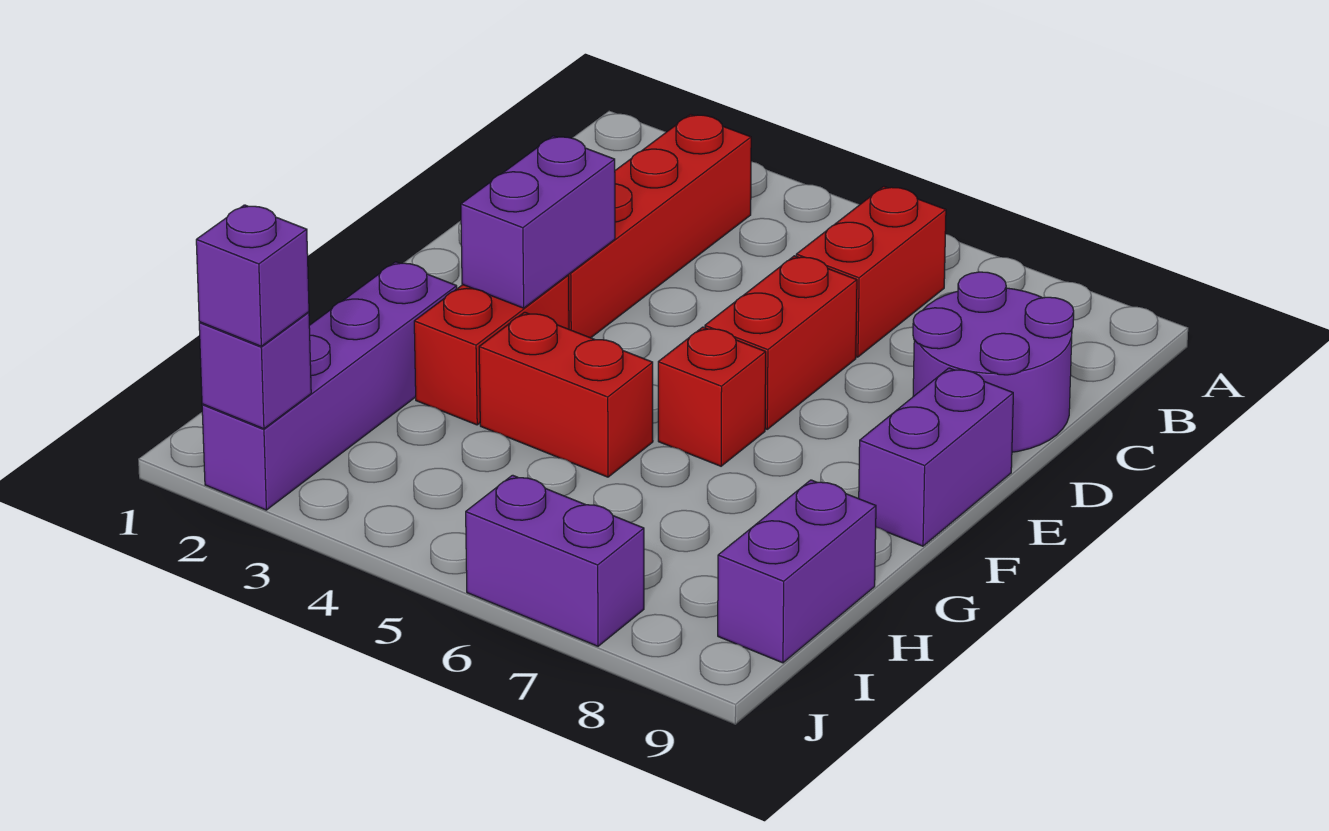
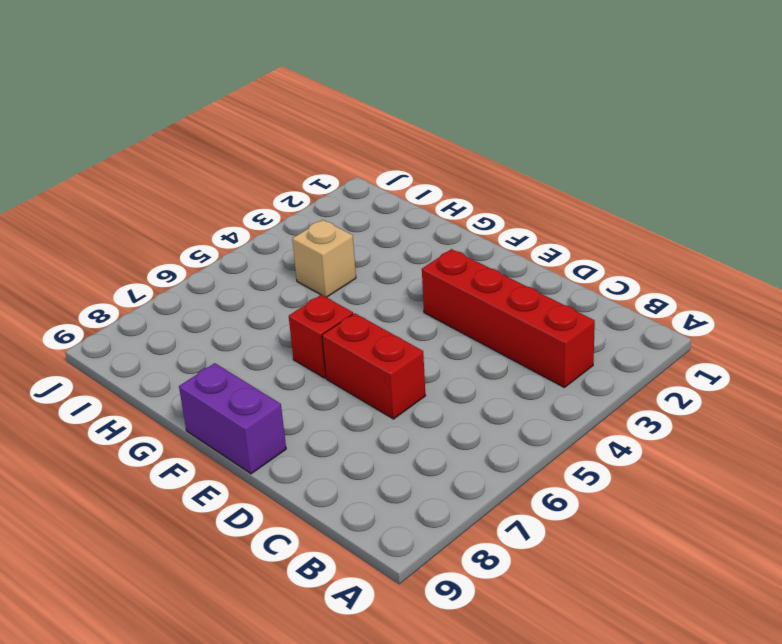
tan brick H4 level 1 -> none
none -> red brick B6:C6 level 1
none -> purple round brick C8:D9 level 1
none -> red brick F3:G3 level 1

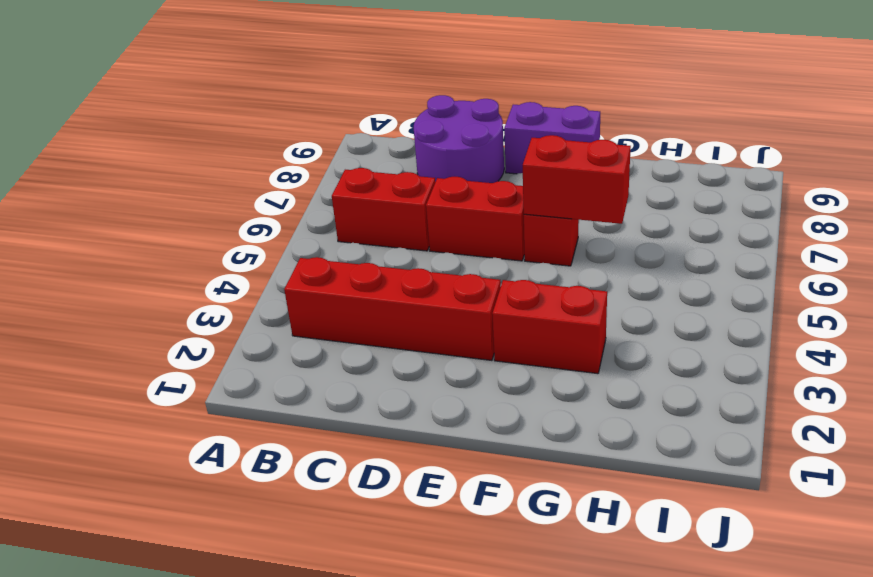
red brick F6:G6 level 2 -> red brick G4:G5 level 1
none -> purple brick G2:J2 level 1
none -> purple brick H9:I9 level 1
none -> purple brick J6:J7 level 1

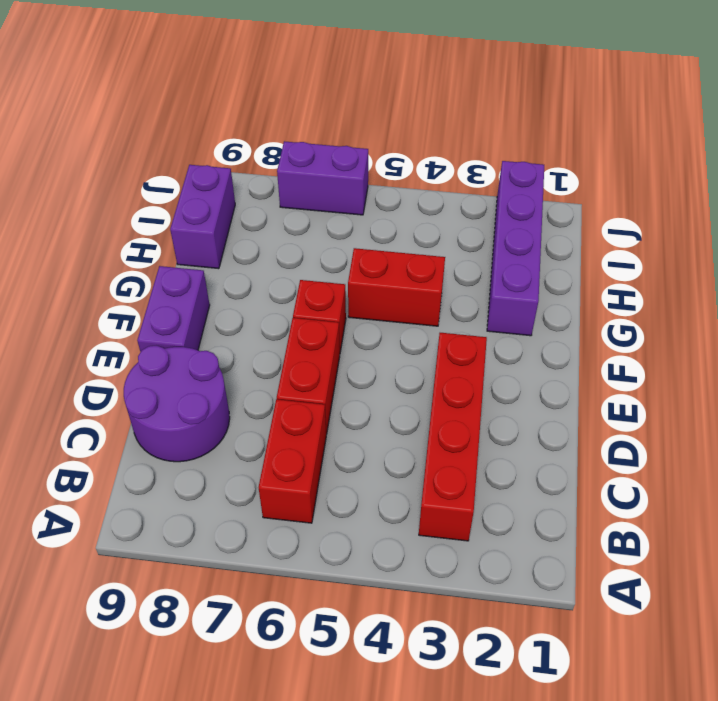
none -> red brick F3:G3 level 1
none -> purple brick E3:F3 level 2
none -> purple brick J2 level 2

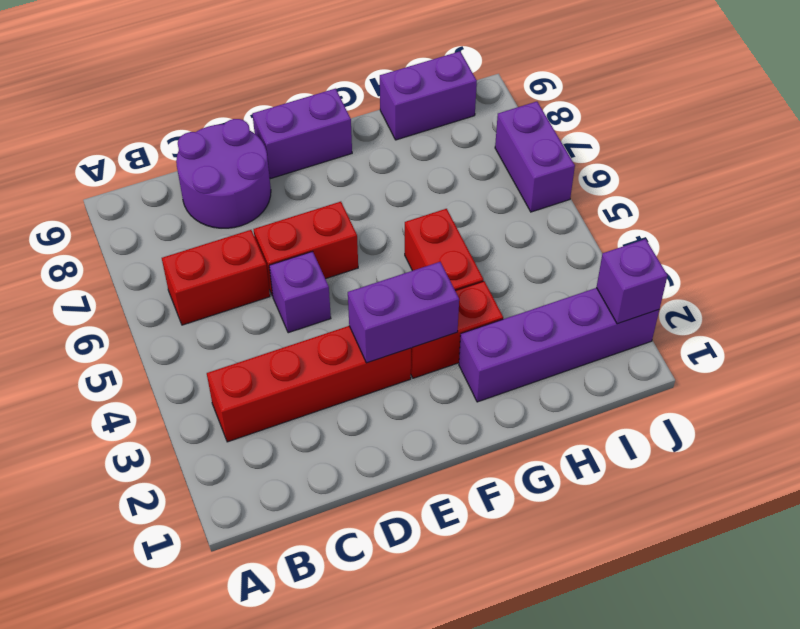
purple brick D5 level 1 -> purple brick J2 level 3
none -> red brick F6 level 1

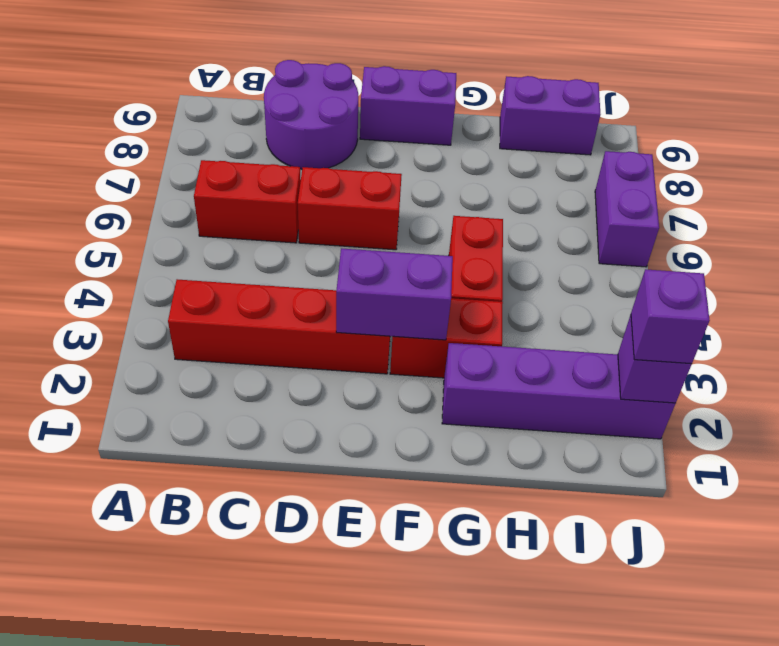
none -> red brick F6 level 1

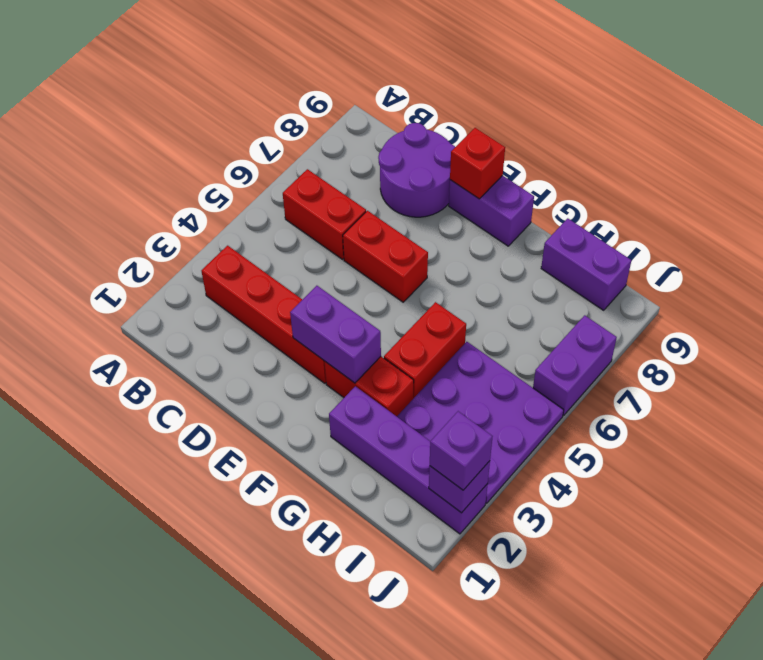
red brick E9 level 2 -> red brick F6 level 1
purple plate H3:J5 level 1 -> none

